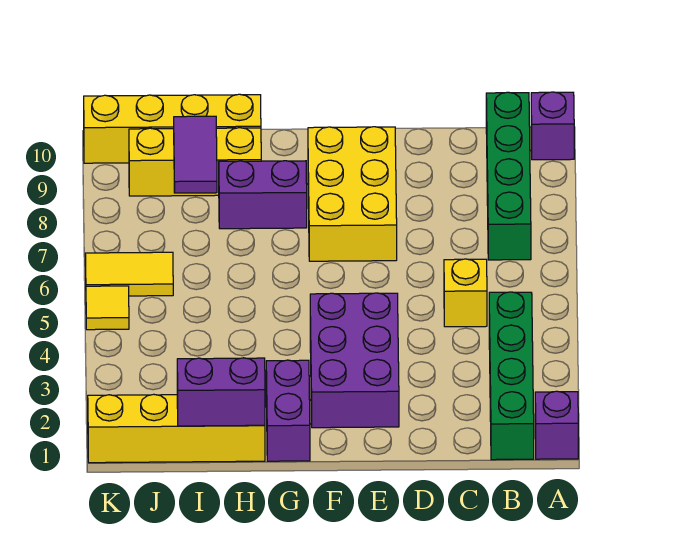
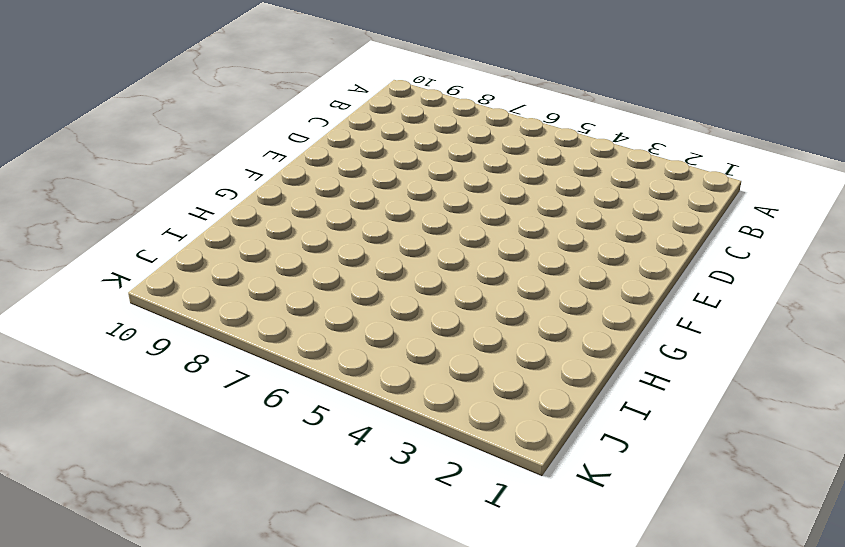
none -> purple brick A1 level 1
none -> purple brick A10 level 1
none -> green brick B1:B4 level 1

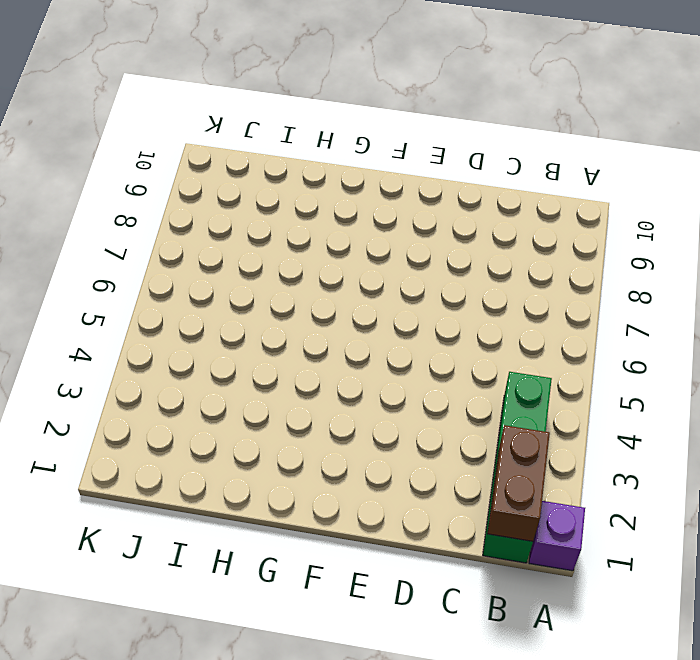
brown brick B1:B2 level 2 -> none
none -> purple brick A10 level 1
none -> green brick B7:B10 level 1
none -> yellow brick C5 level 1

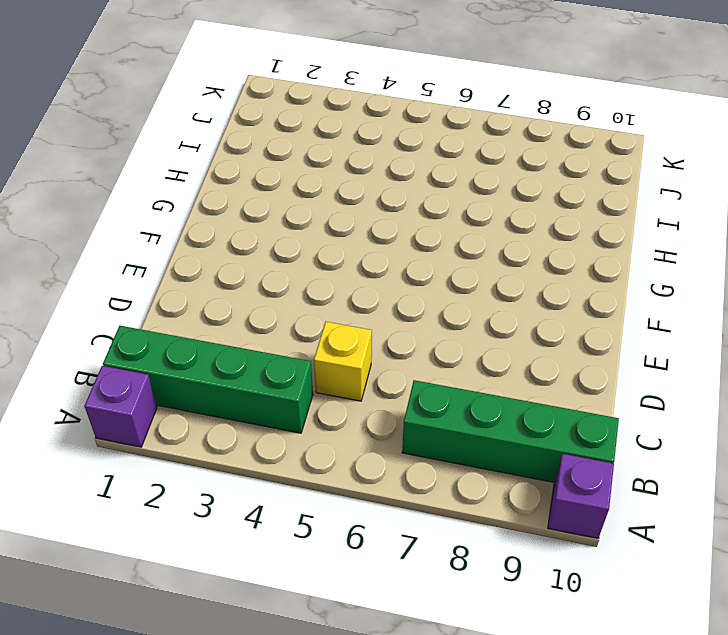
none -> purple brick E2:F4 level 1
none -> yellow brick E7:F9 level 1
none -> purple brick G1:G2 level 1

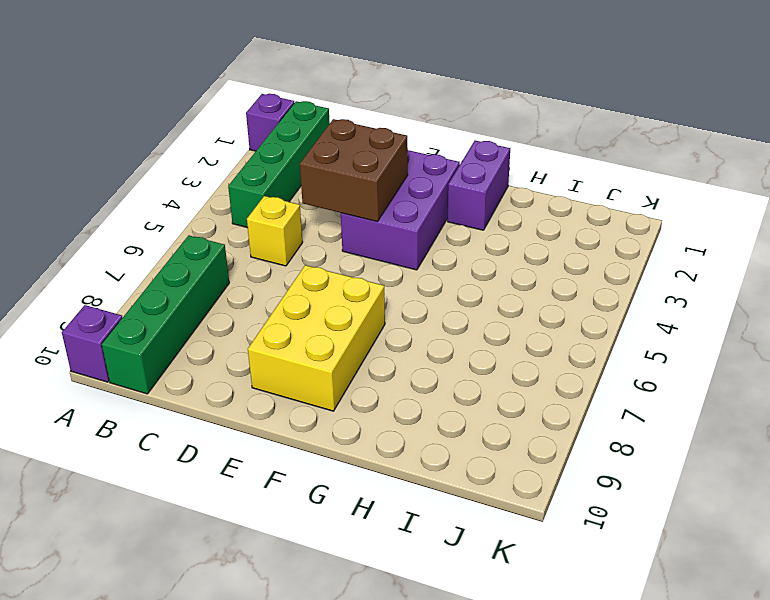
brown brick D3:E4 level 2 -> none
none -> purple brick G8:H8 level 1
none -> yellow brick H1:K1 level 1
none -> yellow brick H9:J9 level 1

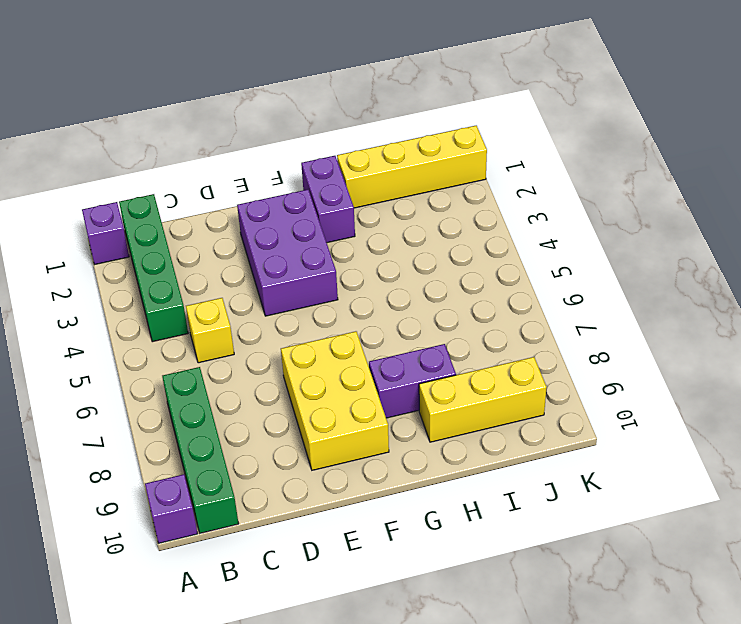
none -> yellow brick H10:K10 level 1
none -> yellow tile J6:K6 level 1
none -> yellow tile K5 level 1

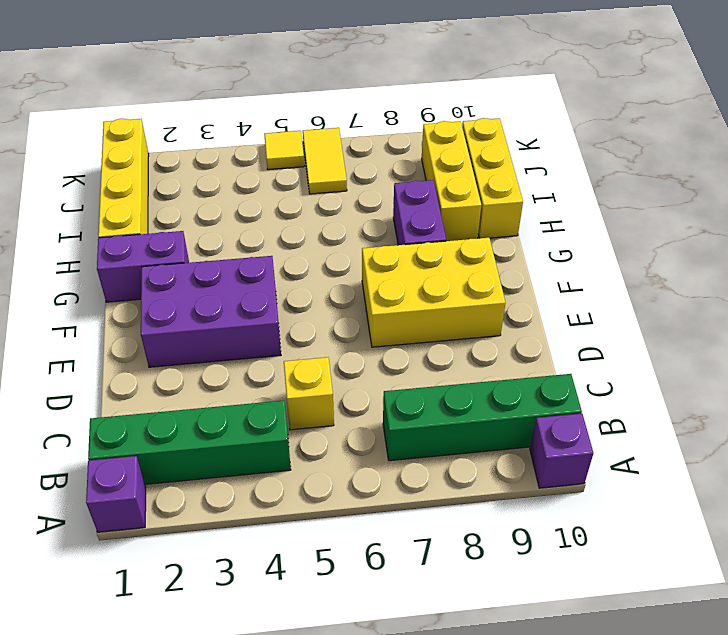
yellow brick H10:J10 level 1 -> yellow brick H10:K10 level 1
none -> purple brick H1:I1 level 2
none -> purple tile I8:I9 level 2

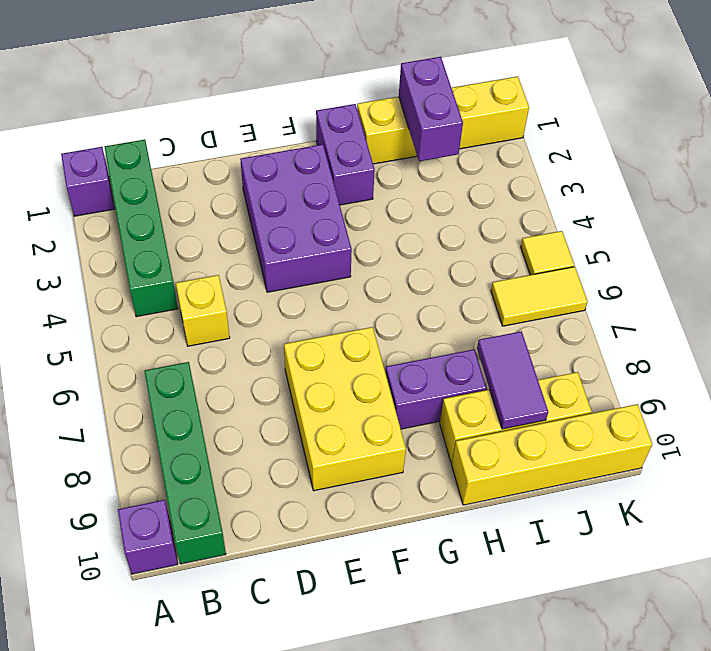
purple brick I1:I2 level 2 -> purple brick H1:I1 level 2

